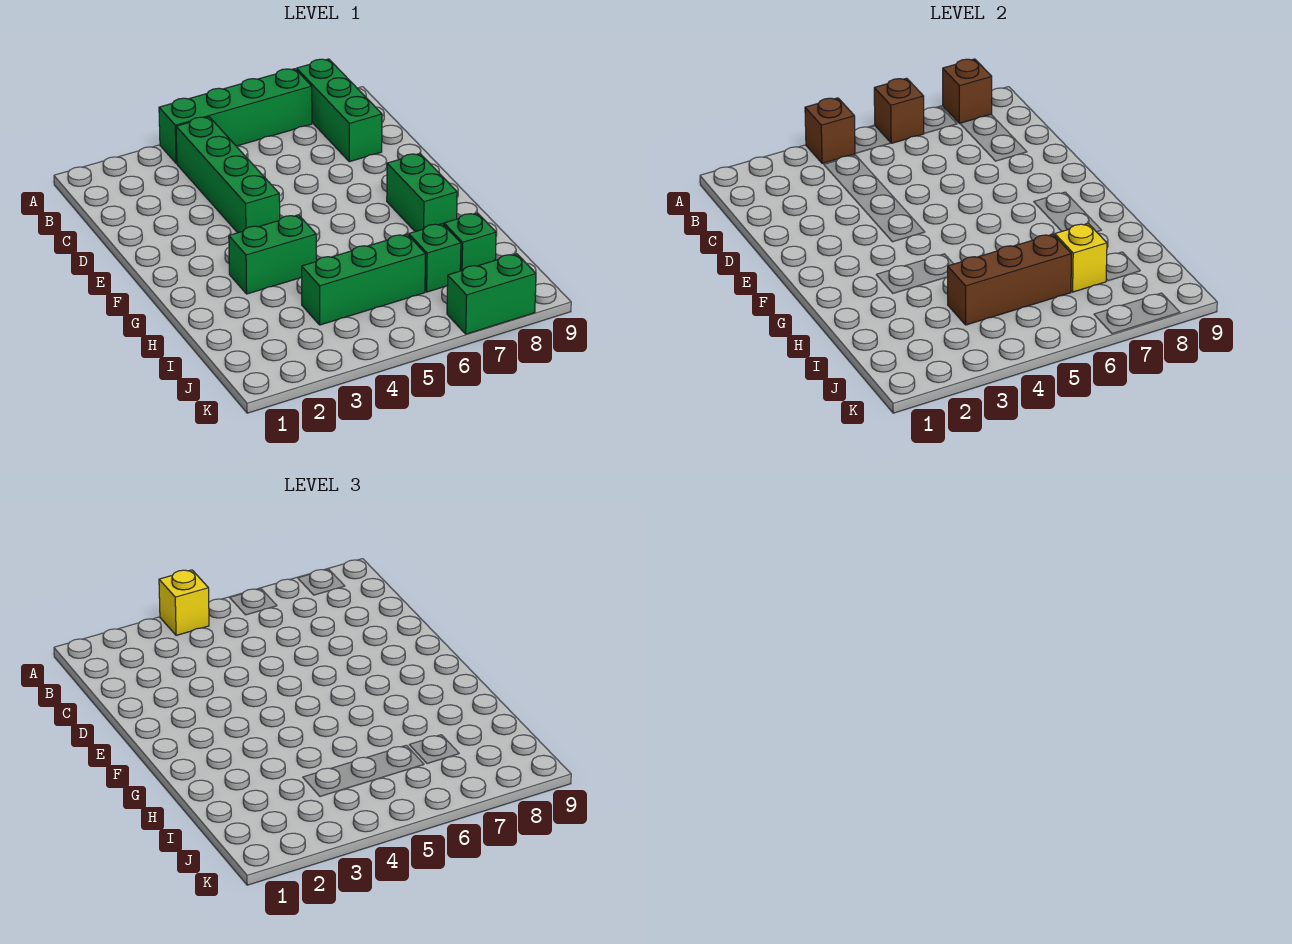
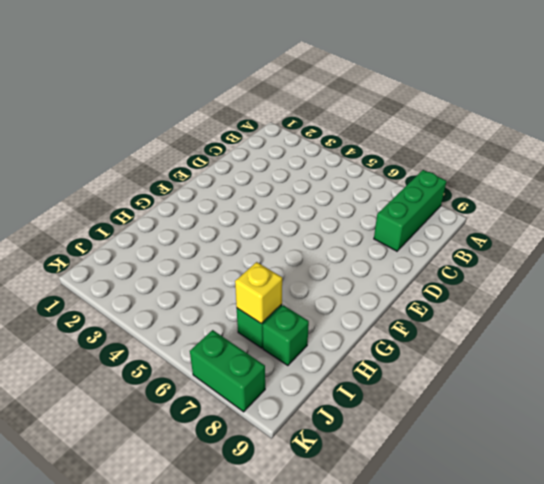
none -> green brick A4:A7 level 1
none -> green brick B4:E4 level 1
none -> green brick F8:G8 level 1

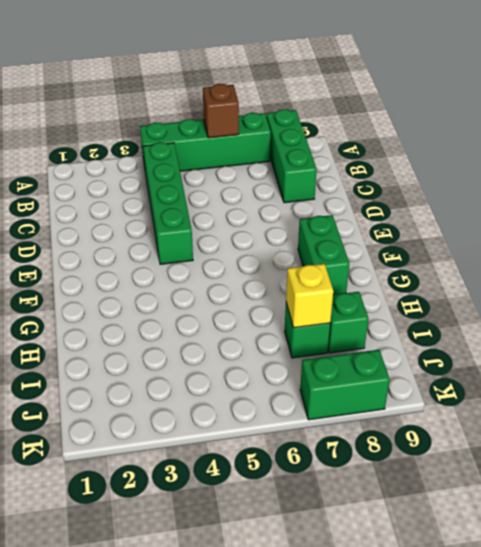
none -> green brick G3:G4 level 1
none -> green brick I4:I6 level 1
none -> brown brick A4 level 2

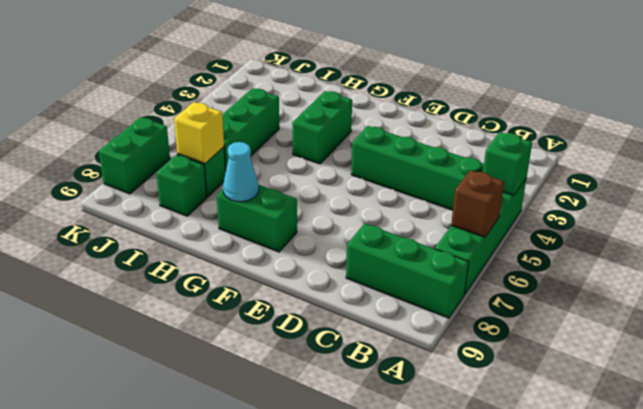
green brick A4 level 2 -> brown brick A4 level 2
cyan cone G8 level 2 -> none
none -> brown brick A8 level 2
none -> brown brick I4:I6 level 2
none -> yellow brick A4 level 3

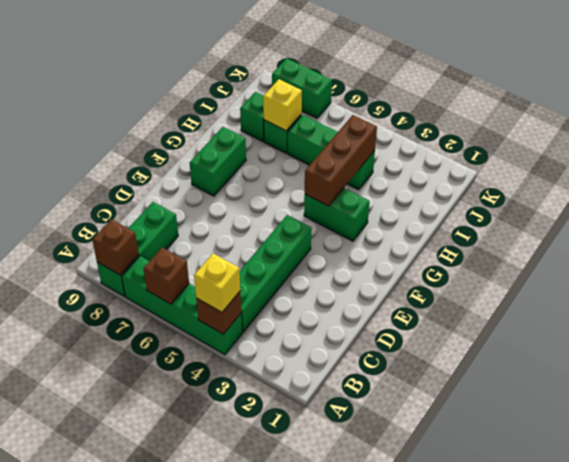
brown brick G4:I4 level 2 -> brown brick I4:I6 level 2

